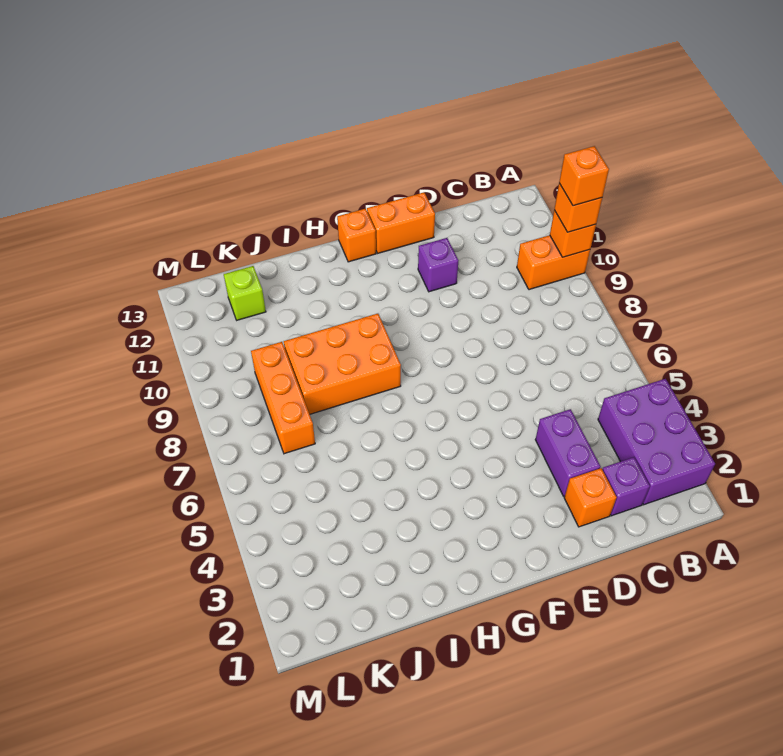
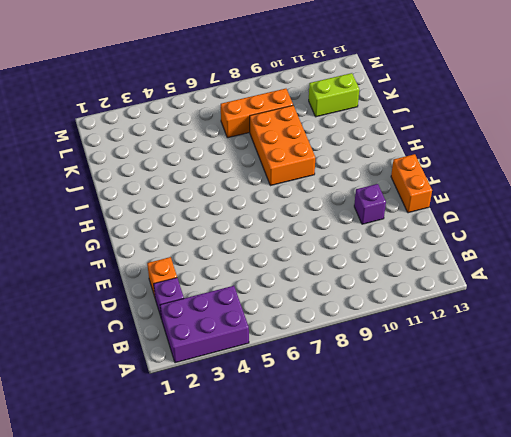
lime brick K11:K12 level 1 -> lime brick K12 level 1
none -> orange brick A10:B10 level 1
none -> purple brick D3:D4 level 1
none -> orange brick G13 level 1

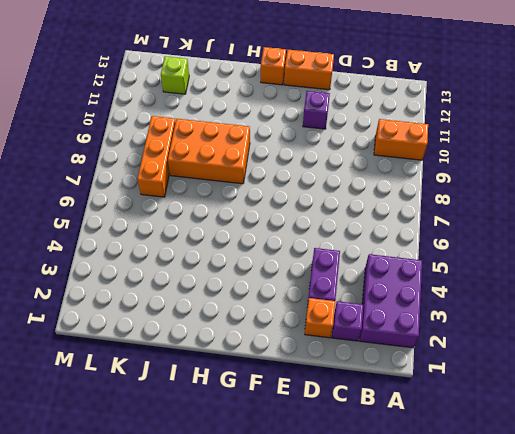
none -> orange brick A10 level 2
none -> orange brick A10 level 3
none -> orange brick A10 level 4

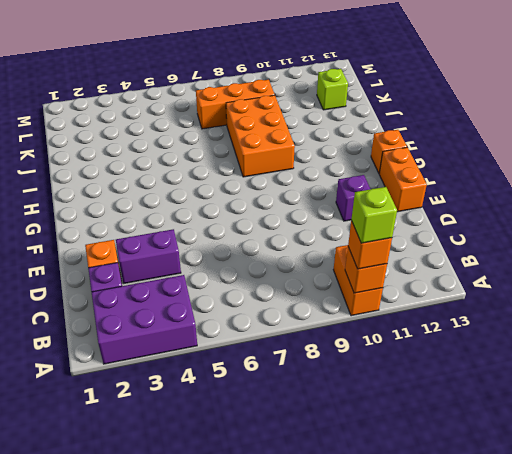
lime brick A10 level 4 -> orange brick A10 level 4

